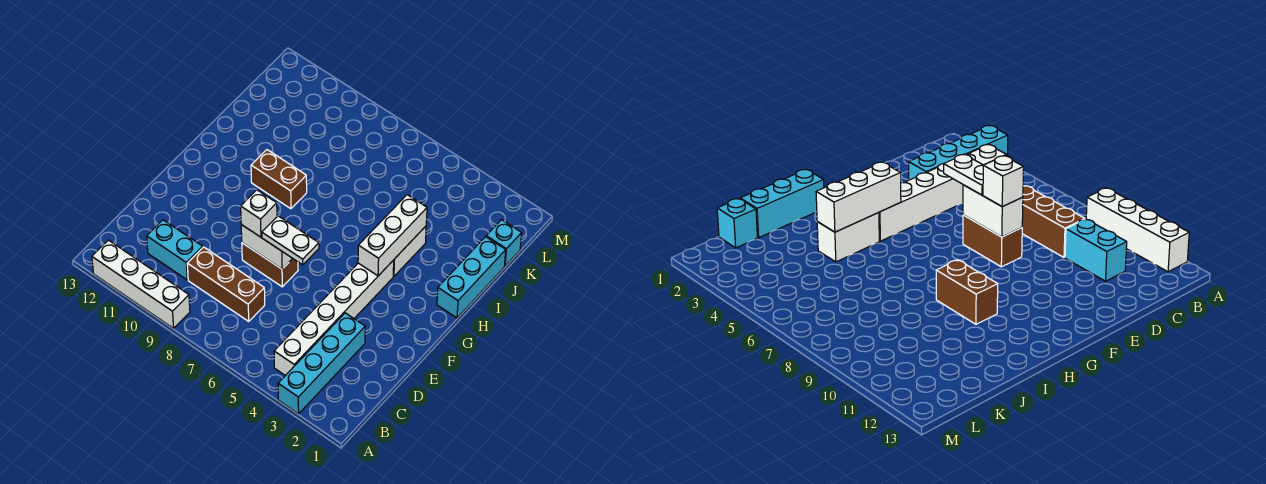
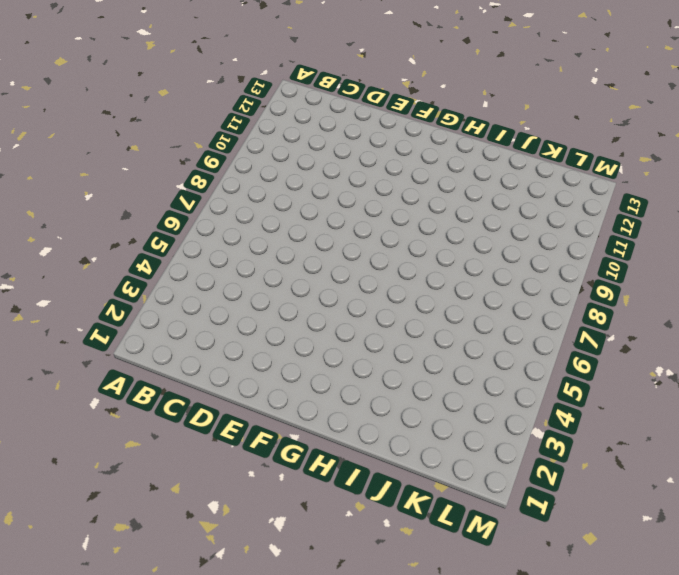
none -> cyan brick A3:D3 level 1
none -> white brick A9:A12 level 1
none -> white brick B4:G4 level 1

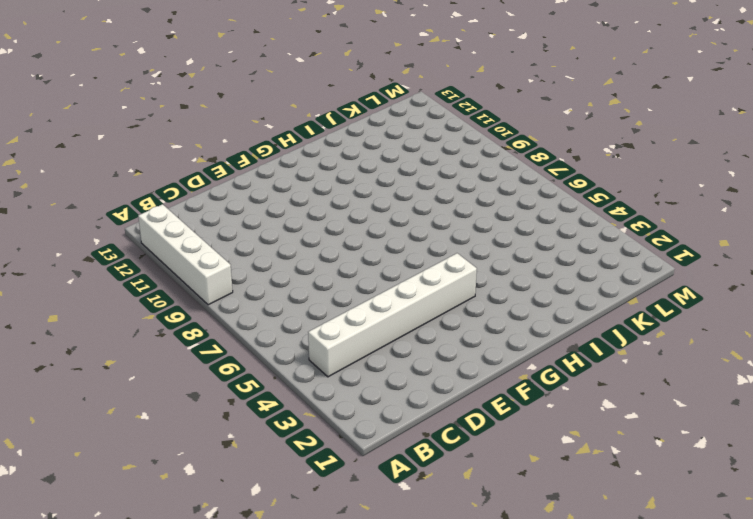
none -> cyan brick A3:D3 level 1
none -> brown brick C7:C9 level 1
none -> cyan brick C10:C11 level 1

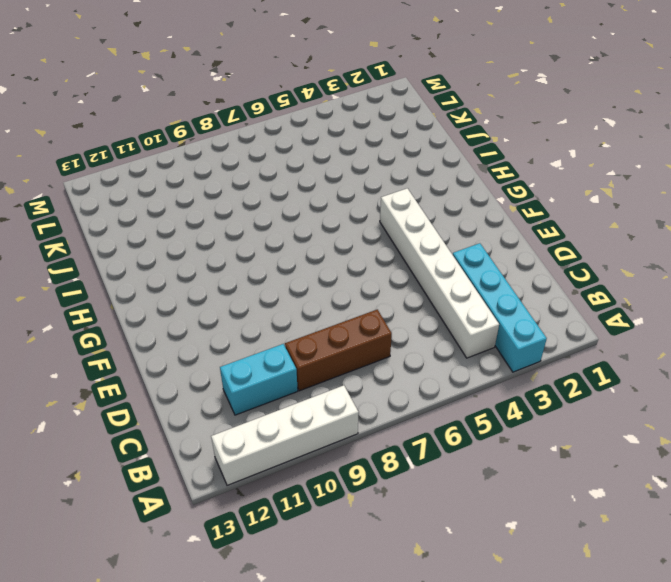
none -> brown brick E7:E8 level 1
none -> cyan brick H1:J1 level 1
none -> white brick H4:I4 level 1

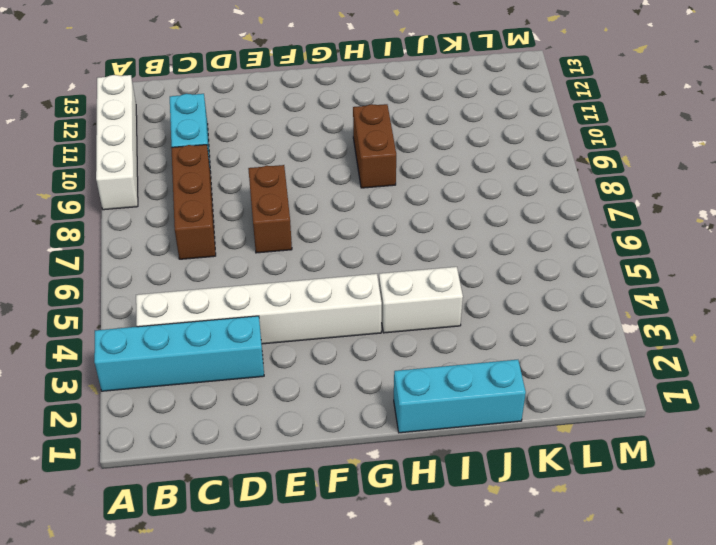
none -> cyan brick K1 level 1
none -> white brick E7:E8 level 2
none -> white brick G4:I4 level 2

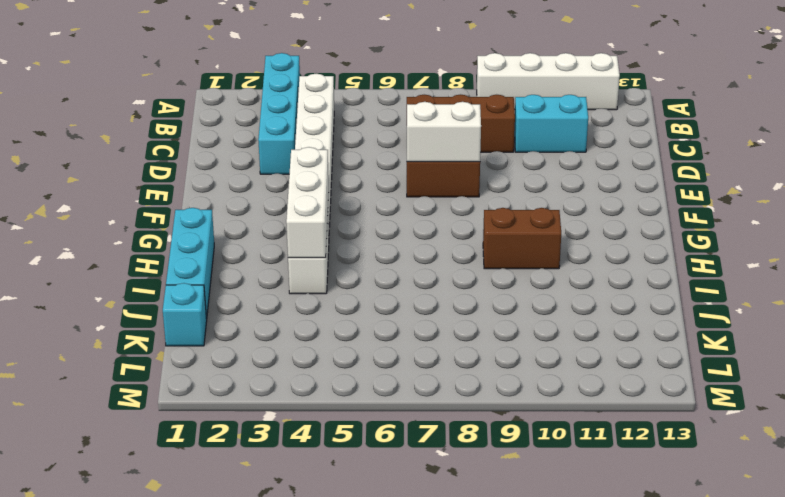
none -> white plate E6:E7 level 3
none -> white brick E8 level 3

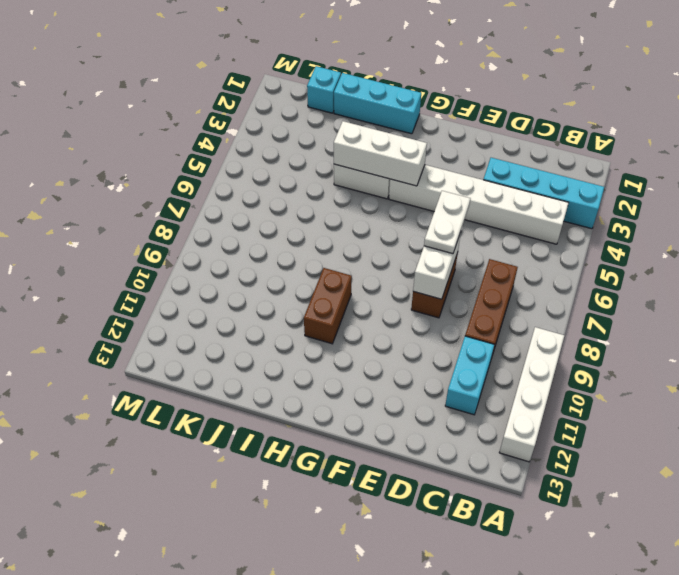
none -> white brick E8 level 3

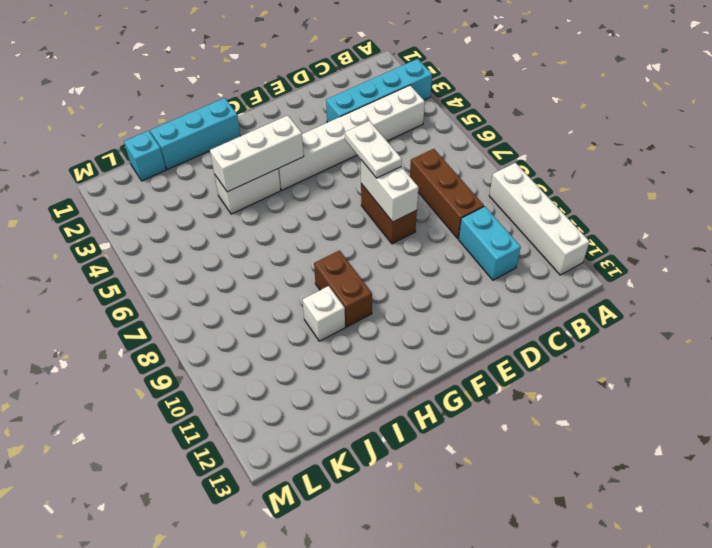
white brick I10 level 1 -> white brick E8 level 3

